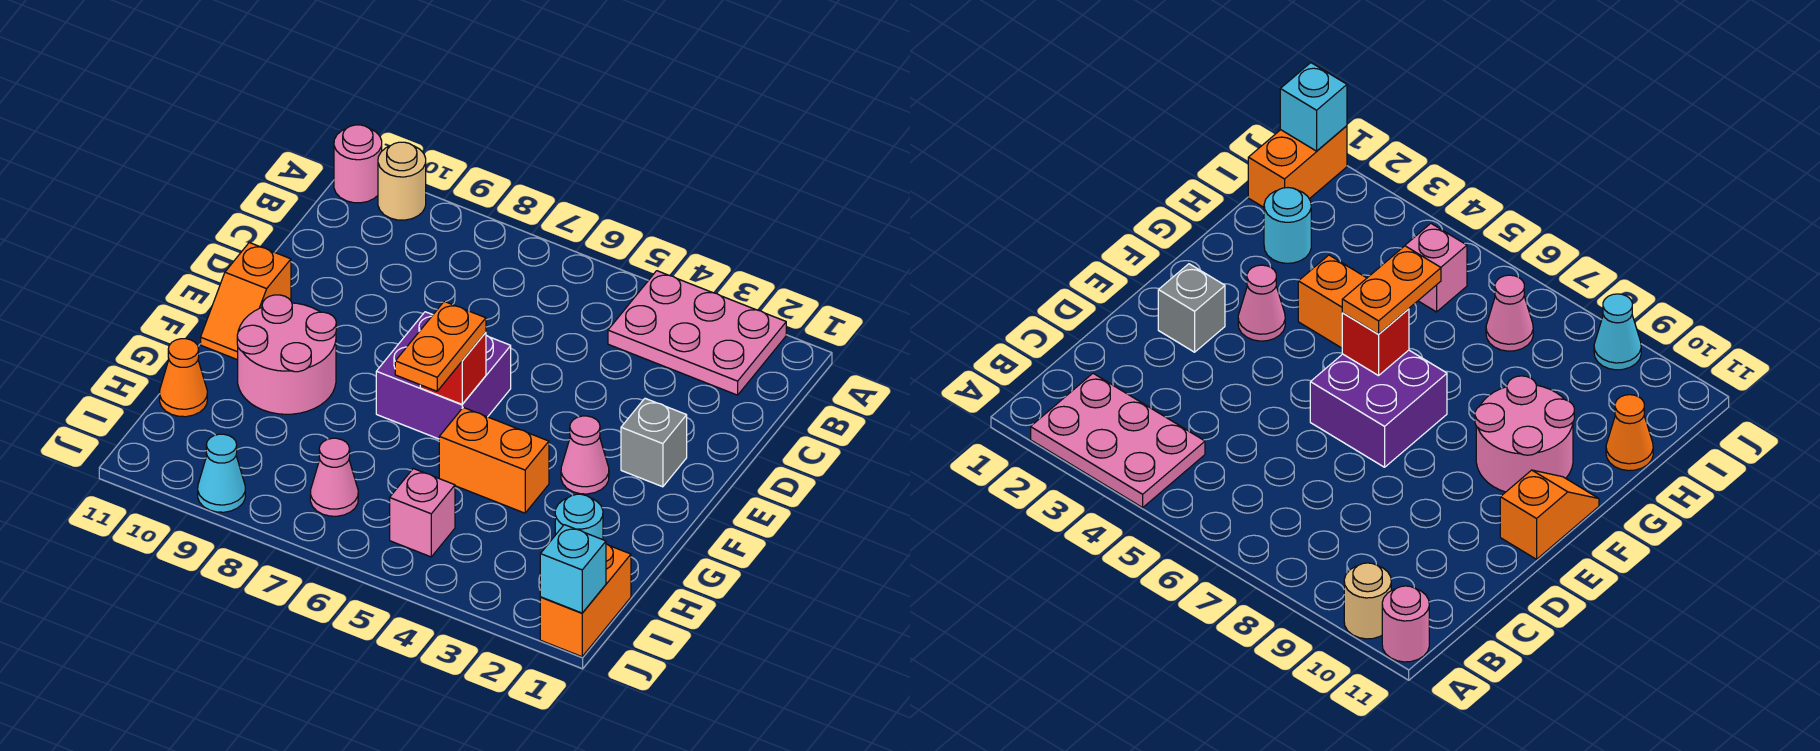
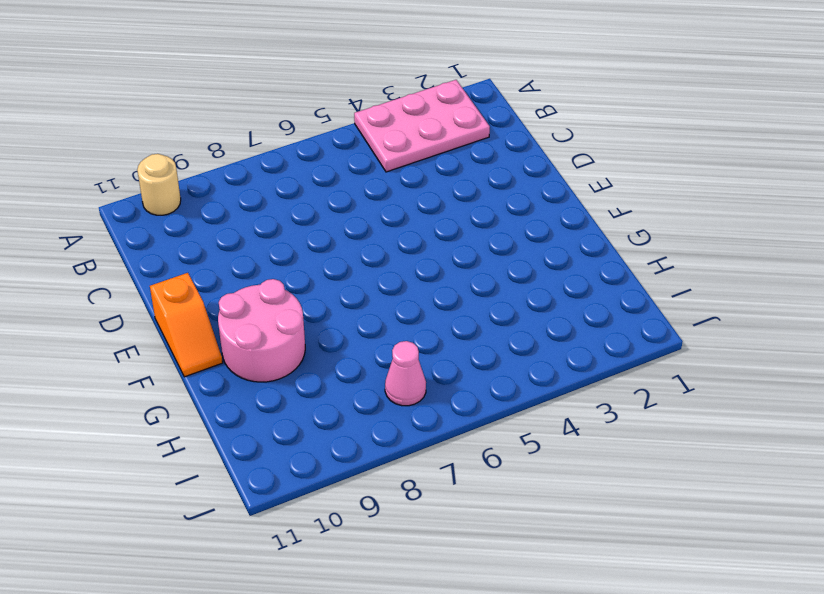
none -> pink round brick A11 level 1
none -> grey brick E2 level 1
none -> purple brick E6:F7 level 1

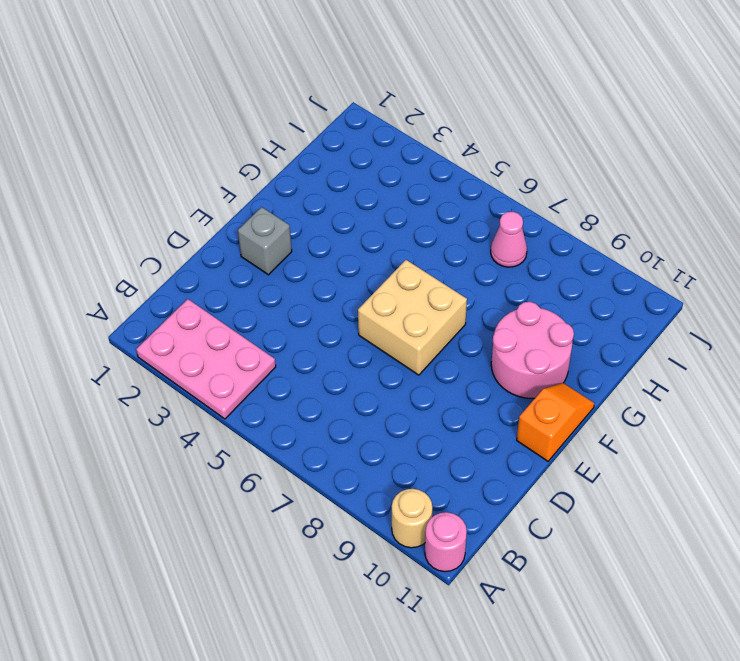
tan brick E6:F7 level 1 -> purple brick E6:F7 level 1
none -> pink cone F3 level 1
none -> orange brick G4:G5 level 1
none -> cyan round brick H2 level 1

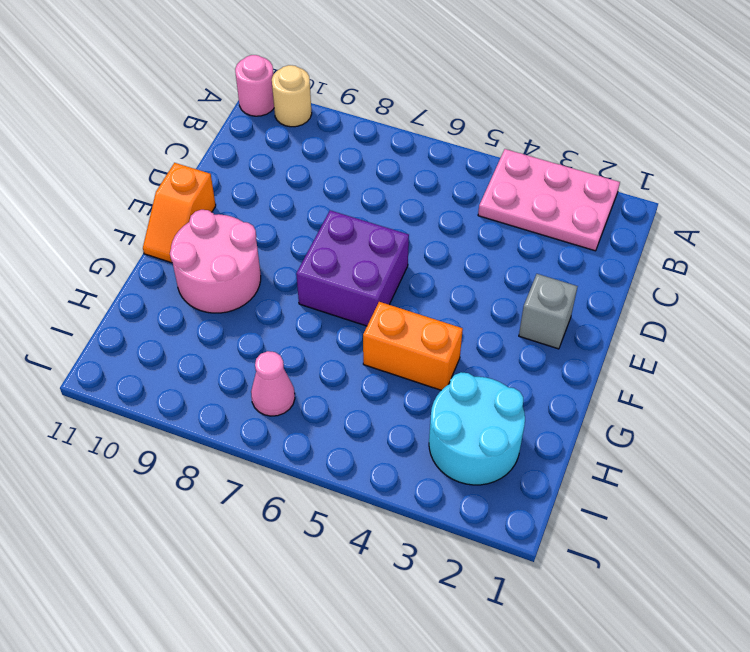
cyan round brick H2:I3 level 1 -> cyan round brick H2 level 1
none -> pink cone F3 level 1
none -> orange cone H11 level 1
none -> orange brick I1:J1 level 1

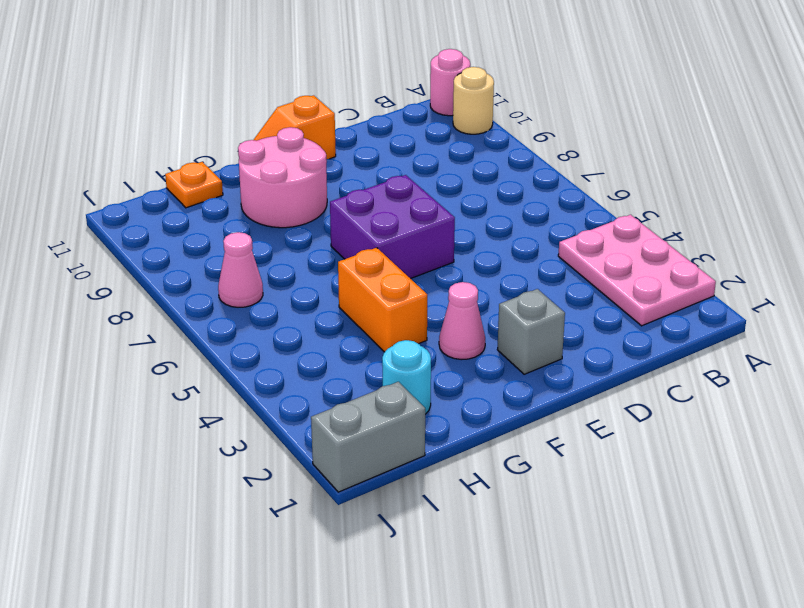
orange plate H11 level 1 -> orange cone H11 level 1
grey brick I1:J1 level 1 -> orange brick I1:J1 level 1
none -> pink brick I5 level 1
none -> cyan cone J9 level 1
none -> red brick F6 level 2

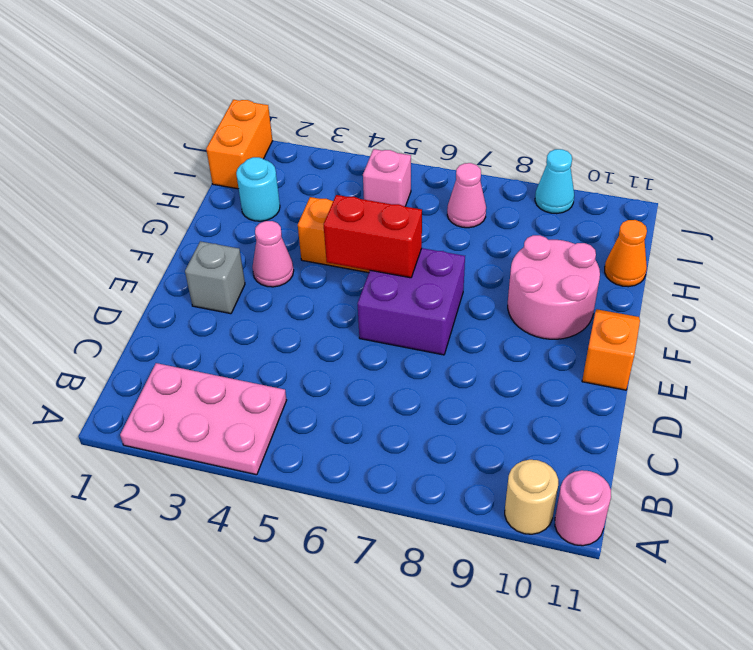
red brick F5:F6 level 2 -> red brick F6 level 2
none -> cyan brick J1 level 2
none -> orange plate F6:G6 level 3

